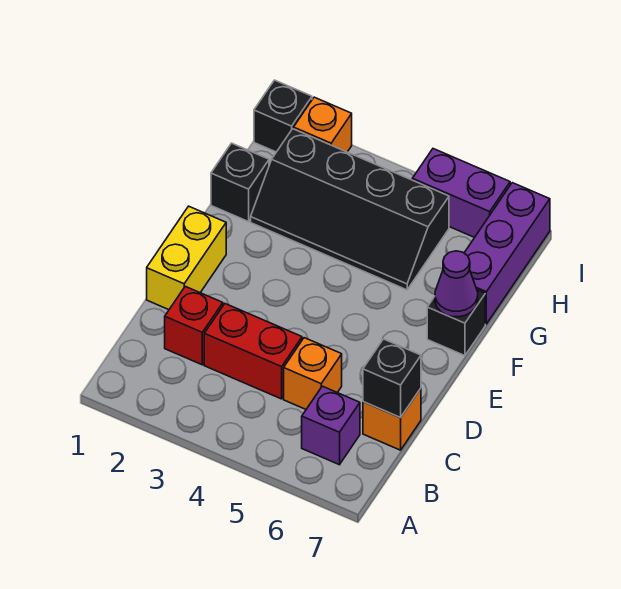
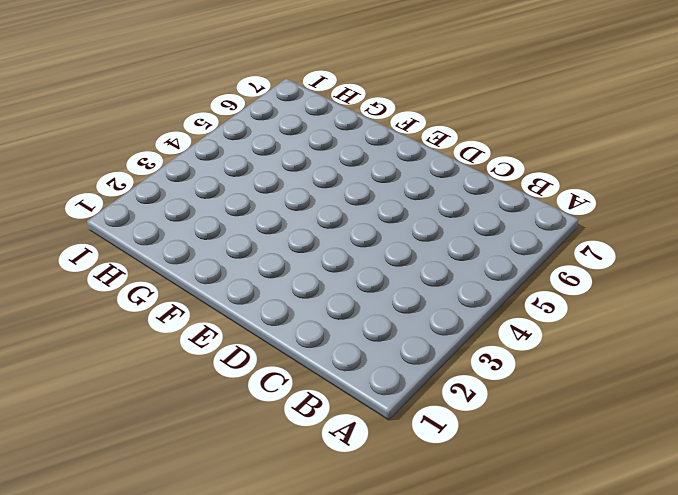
none -> purple brick B6 level 1
none -> red brick C2 level 1
none -> red brick C3:C4 level 1

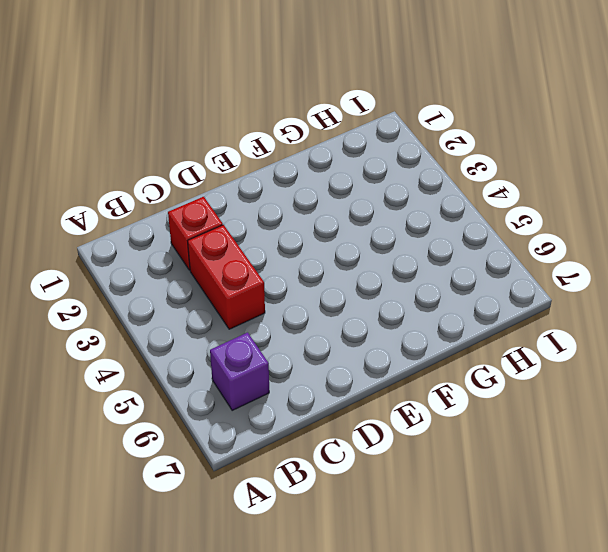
none -> orange brick C5 level 1
none -> orange brick C7 level 1
none -> yellow brick D1:E1 level 1

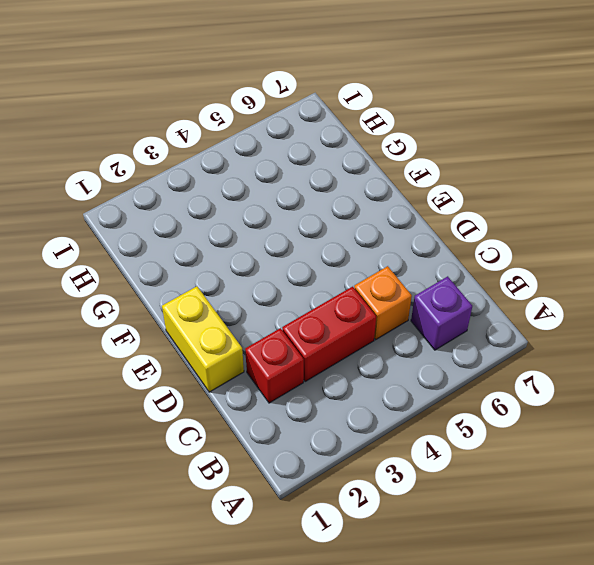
none -> orange brick C7 level 1
none -> black brick F7 level 1
none -> black brick G1 level 1

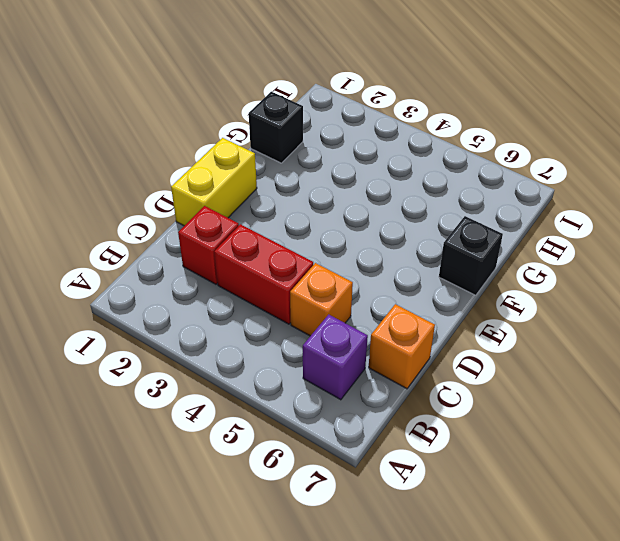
none -> black slope G2:H5 level 1 top H
none -> purple brick G7:I7 level 1
none -> black brick I1 level 1

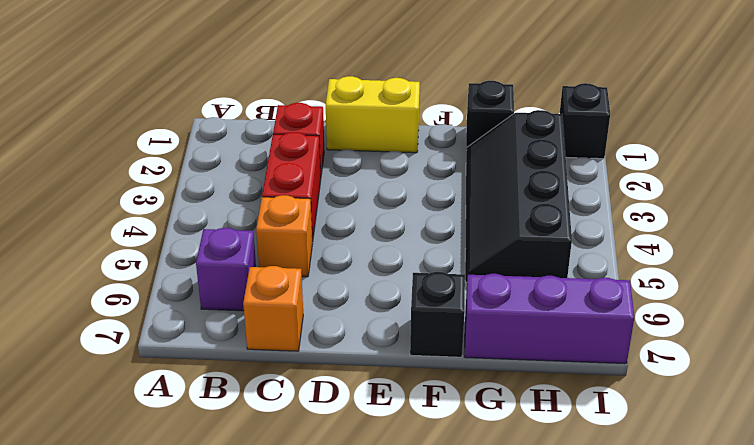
none -> orange brick I2 level 1
none -> purple brick I5:I6 level 1
none -> black brick C7 level 2

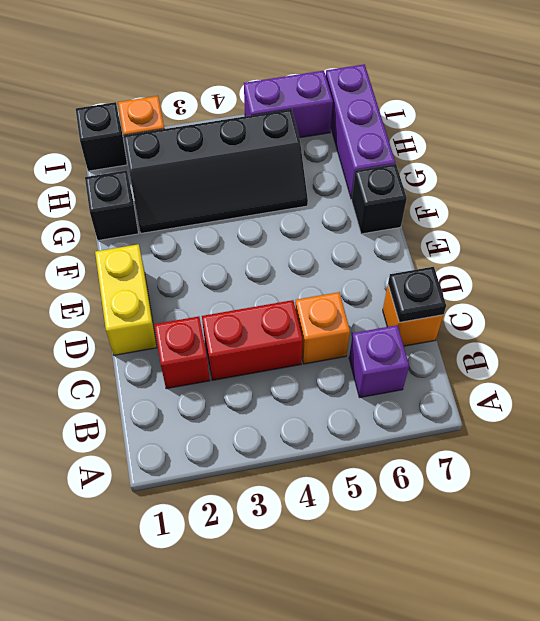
black plate C7 level 2 -> black brick C7 level 2
none -> purple cone F7 level 2

